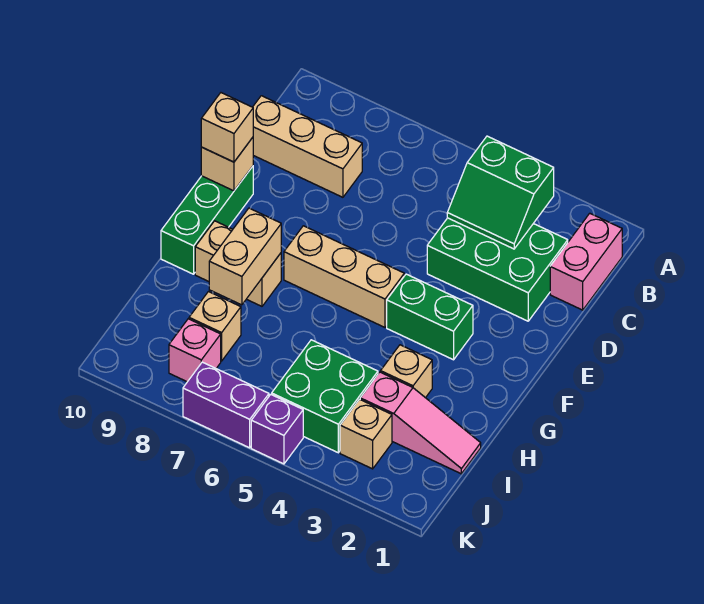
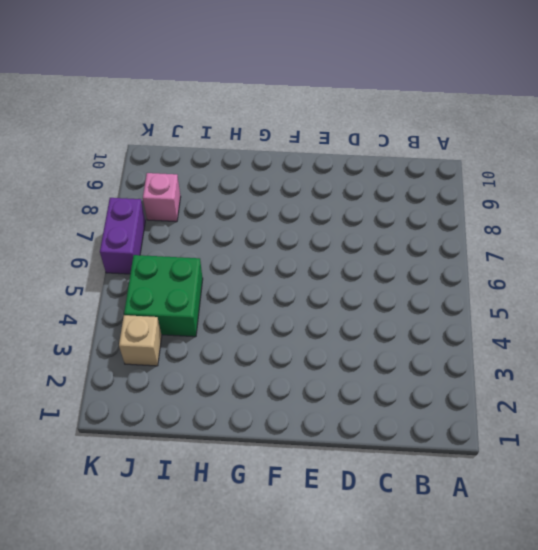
none -> pink brick B1:C1 level 1
none -> green brick C2:D4 level 1
none -> tan brick C8:C10 level 1

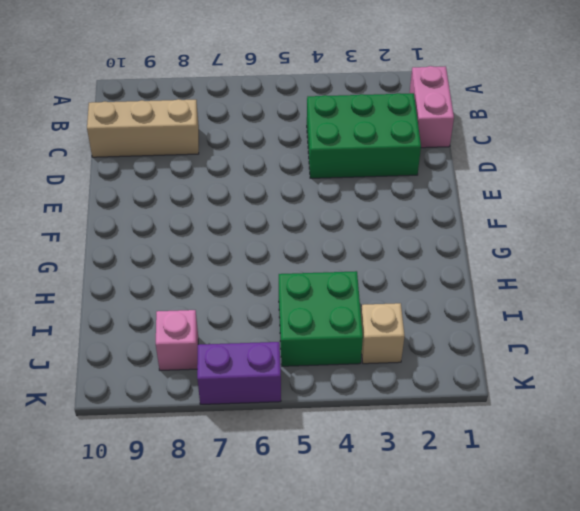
none -> green brick E10:G10 level 1
none -> green brick F3:F4 level 1
none -> tan brick F5:F7 level 1

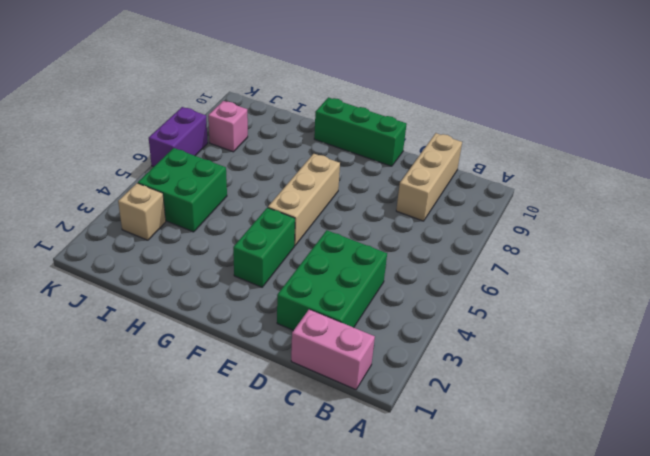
none -> tan brick G8:G9 level 1
none -> tan brick H3 level 1
none -> pink slope I1:I3 level 1 top 3

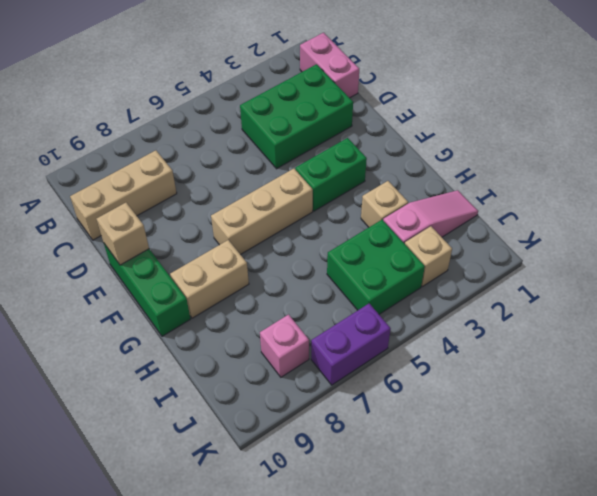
none -> tan brick I8 level 1
none -> purple brick K5 level 1
none -> green slope B3:C4 level 2 top B

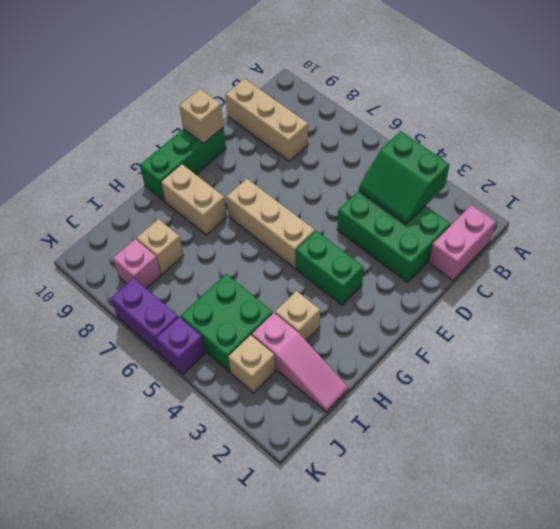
none -> tan brick G8:H8 level 2
none -> tan brick E10 level 3

